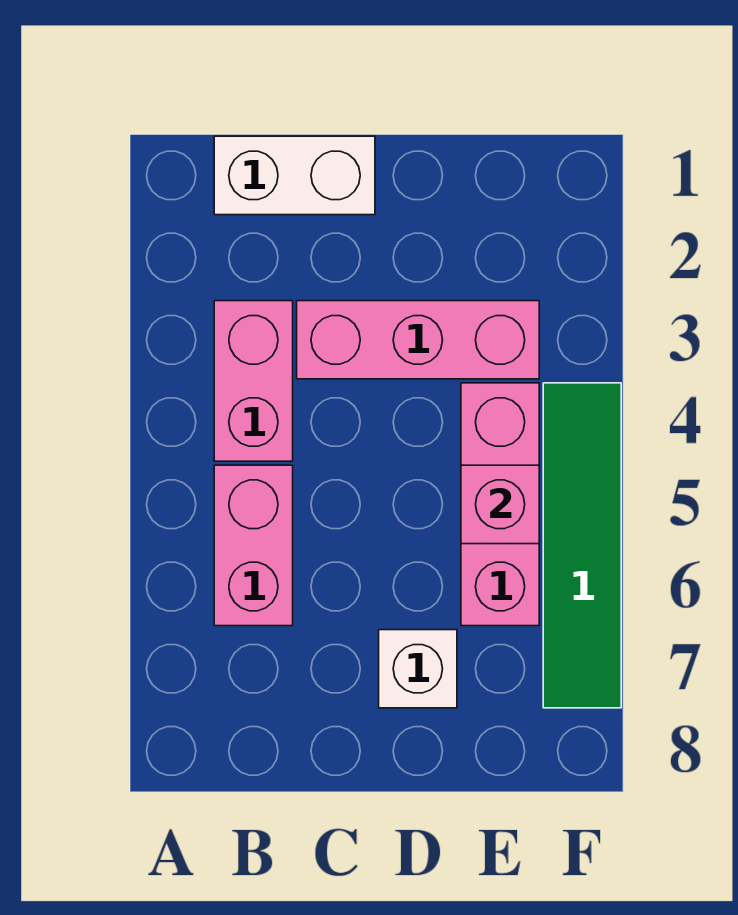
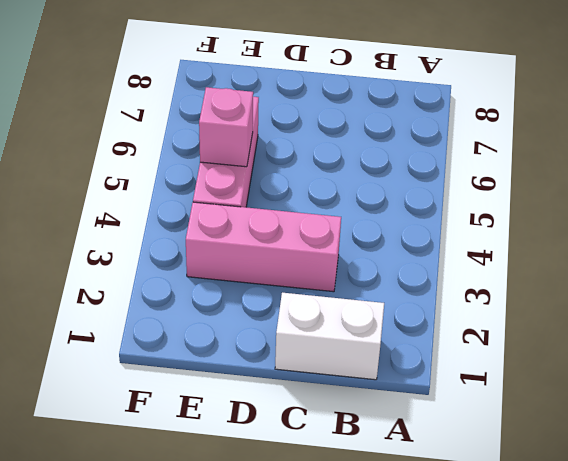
none -> pink brick B3:B4 level 1
none -> pink brick B5:B6 level 1

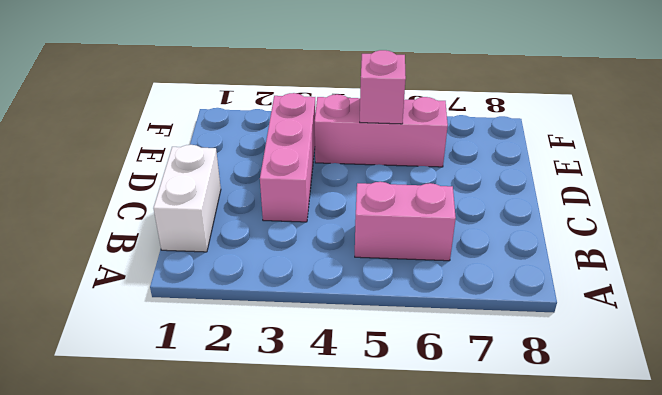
none -> pink brick B3:B4 level 1
none -> white brick D7 level 1

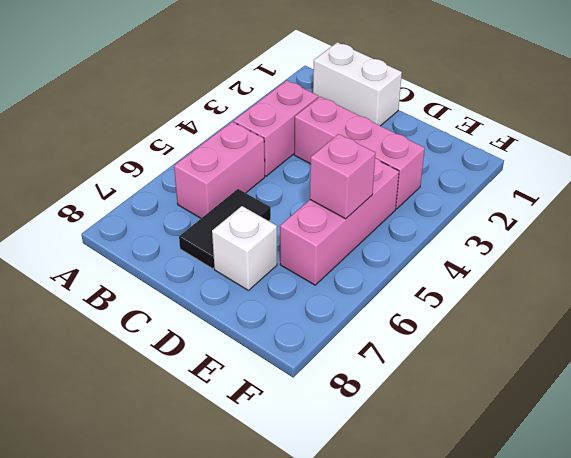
black tile C6:C7 level 1 -> none
none -> green tile F4:F7 level 1

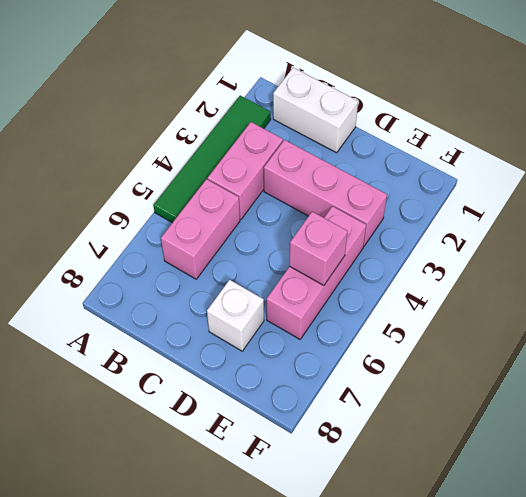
green tile A2:A5 level 1 -> green tile F4:F7 level 1

